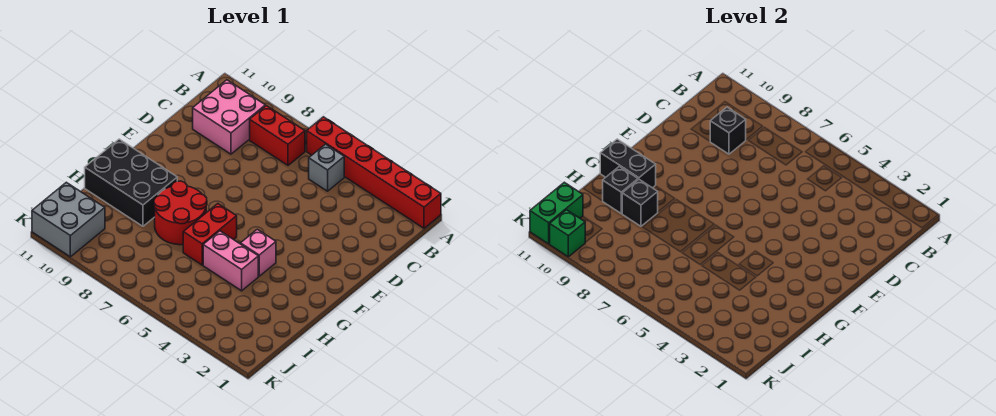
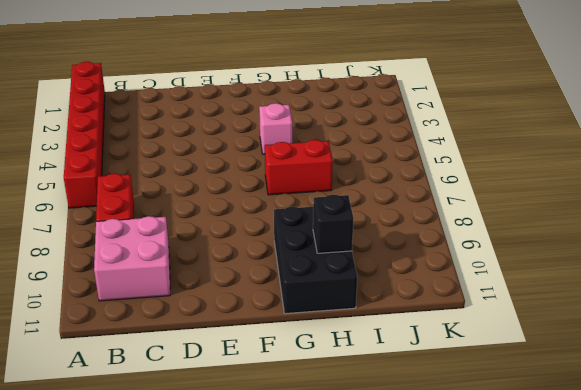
none -> grey brick B5 level 1
none -> red round brick G7:H8 level 1
none -> pink brick H4:H5 level 1

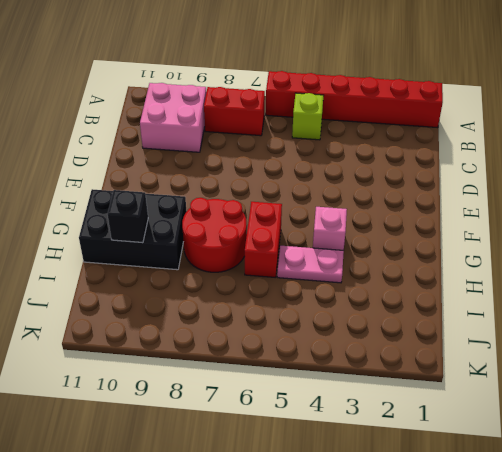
lime brick B5 level 1 -> grey brick B5 level 1
pink plate H4:H5 level 1 -> pink brick H4:H5 level 1
none -> grey brick J10:K11 level 1
none -> black brick C9 level 2
none -> black brick G10:G11 level 2

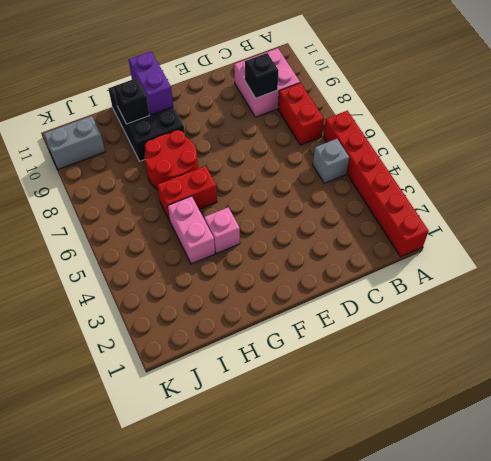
purple brick G10:G11 level 2 -> black brick G10:G11 level 2
grey brick J10:K10 level 1 -> grey brick J10:K11 level 1
none -> black brick H9 level 2
none -> green brick J11:K11 level 2
none -> green brick K10 level 2

